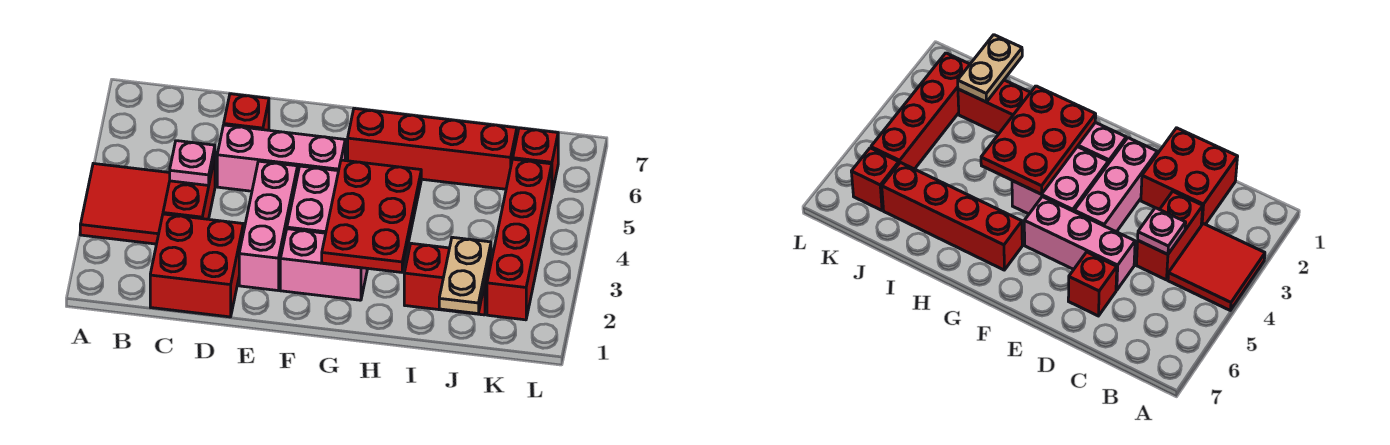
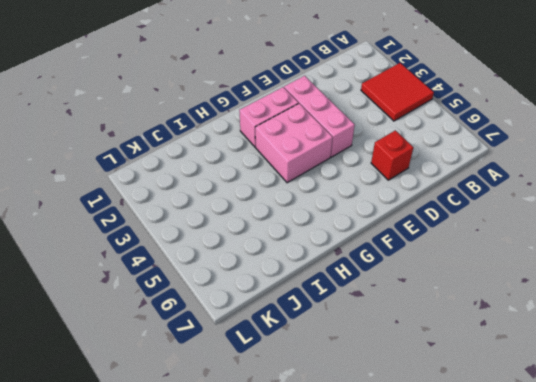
none -> red brick C1:D2 level 1
none -> red brick C3:C4 level 1
none -> pink brick D5:F5 level 1

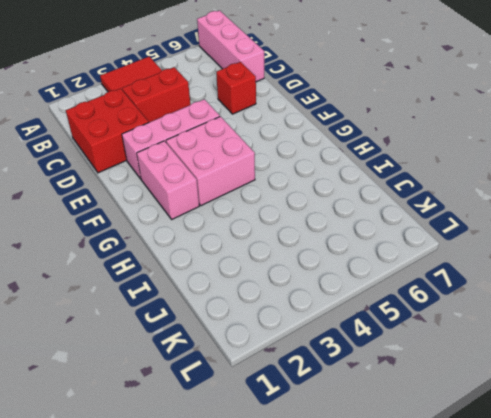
pink brick A7:C7 level 1 -> pink brick D5:F5 level 1
none -> red brick G6:J6 level 1
none -> red brick I2:J2 level 1
none -> red brick K2:K5 level 1

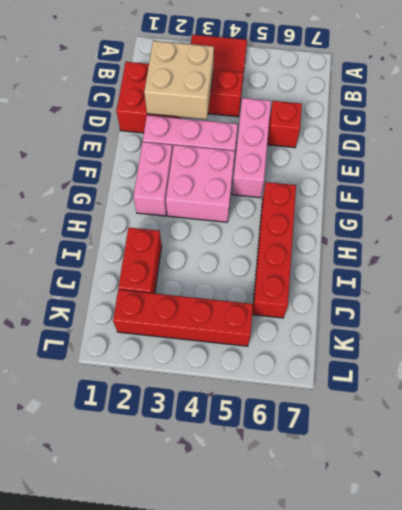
tan brick C2:D3 level 2 -> none
none -> red brick K6 level 1
none -> pink plate C4 level 2
none -> red plate G2:H4 level 2

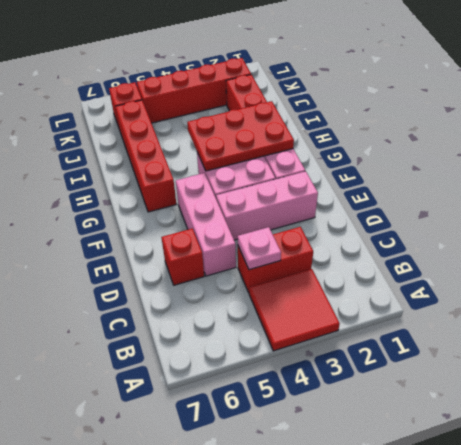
none -> red brick C1:D2 level 1
none -> tan plate J1:J2 level 2

